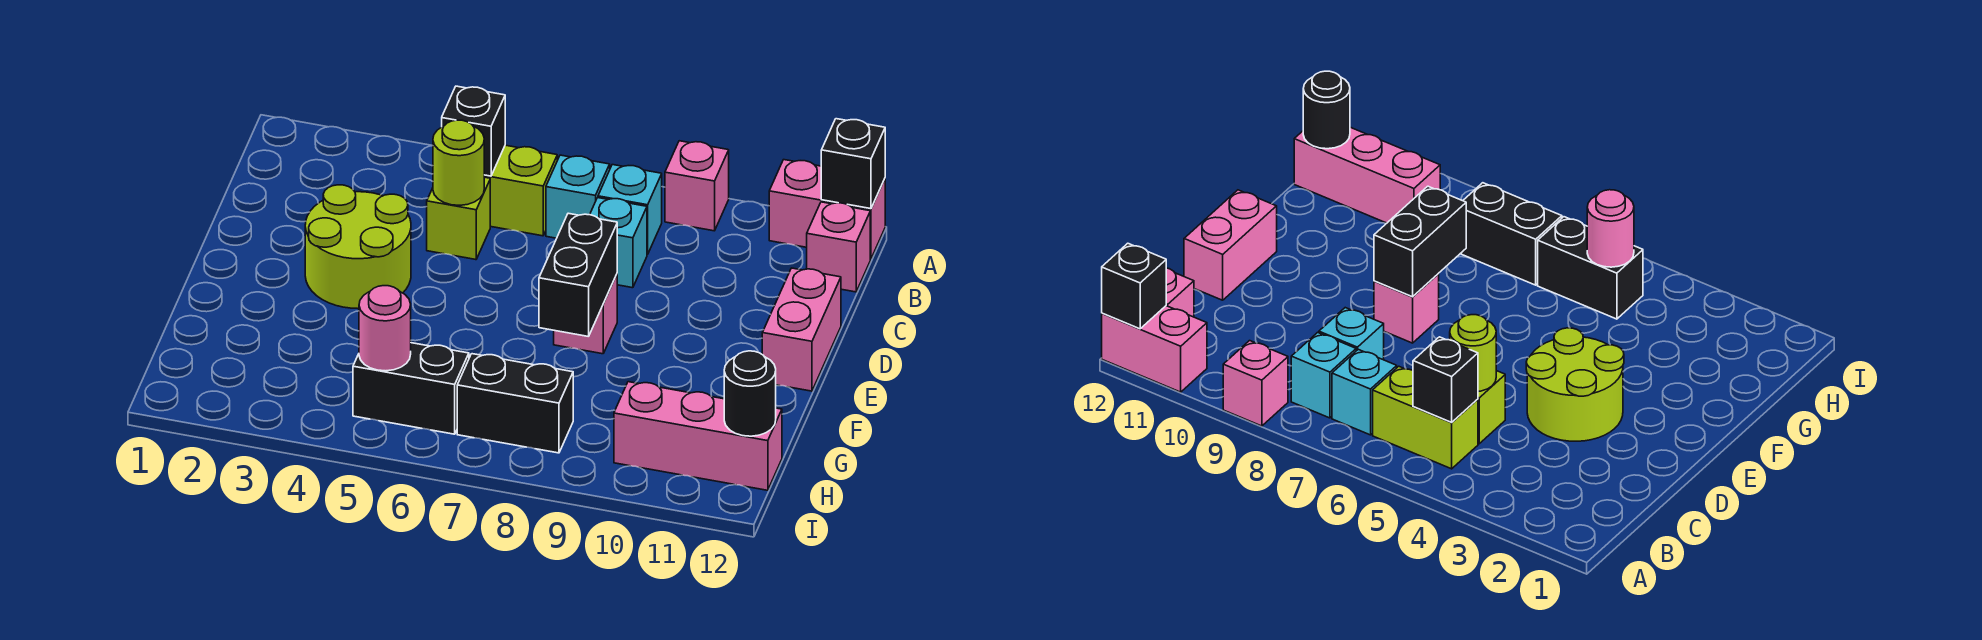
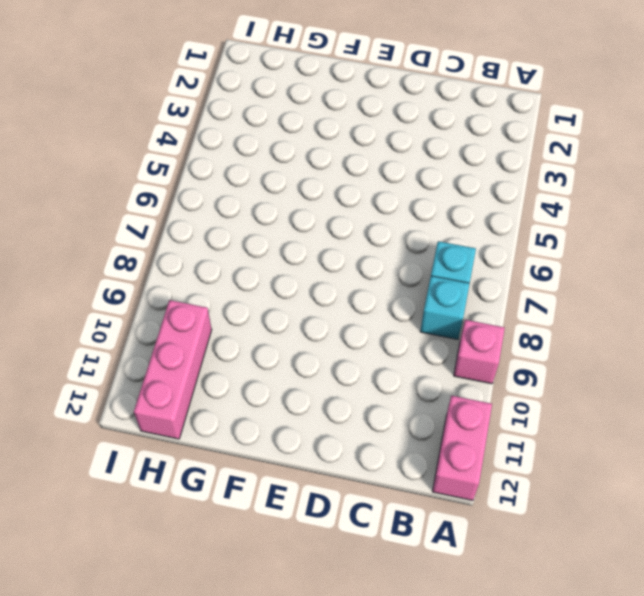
none -> lime brick B5:B6 level 1
none -> pink brick B12 level 1
none -> lime brick C5 level 1

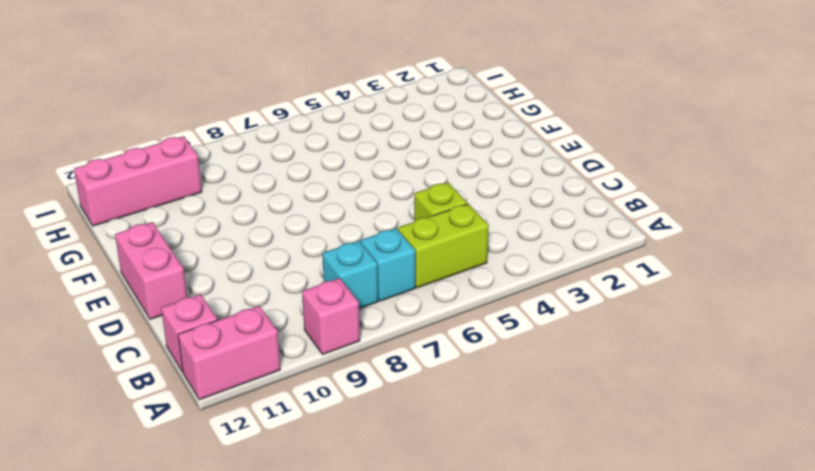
none -> cyan brick C8 level 1
none -> lime round brick D3:E4 level 1
none -> pink brick E8 level 1

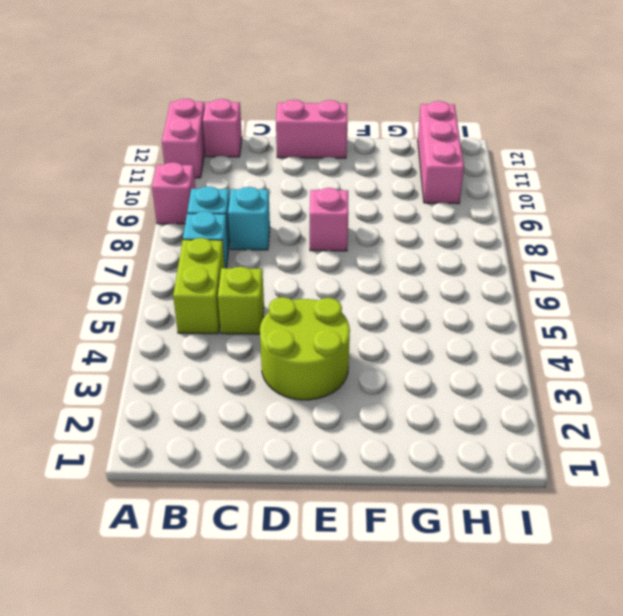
none -> black brick H5:H6 level 1
none -> black brick H7:H8 level 1
none -> black brick A12 level 2

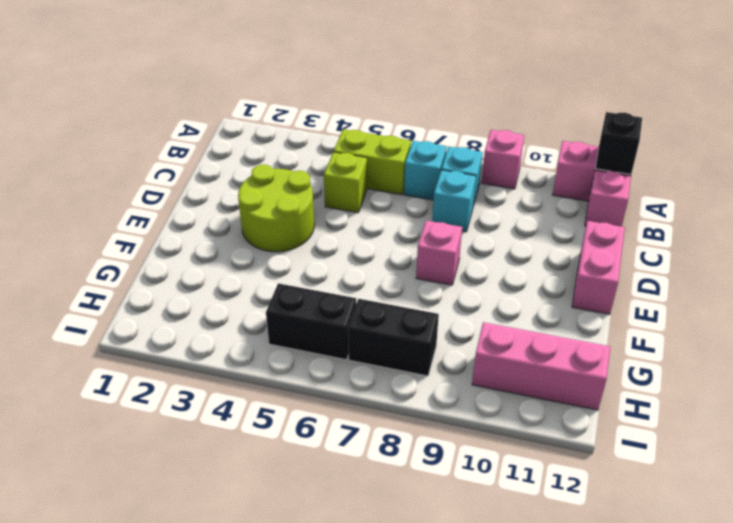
none -> black brick B5 level 2
none -> lime round brick C5 level 2
none -> black brick E8:F8 level 2

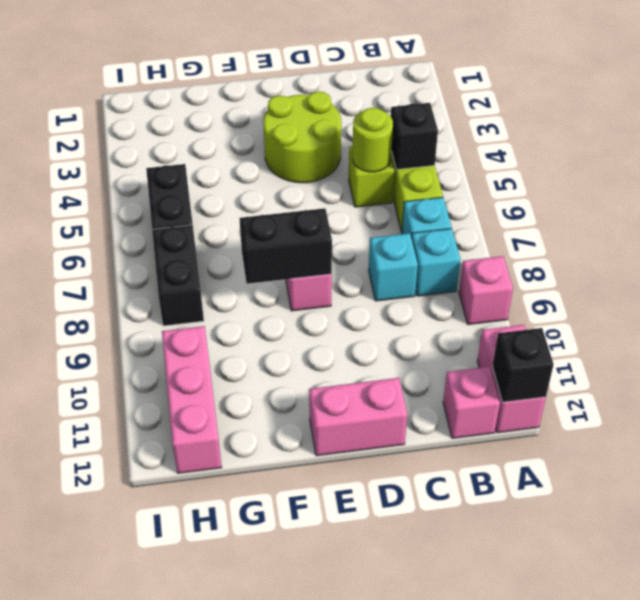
none -> pink round brick H5 level 2
none -> black round brick H12 level 2

